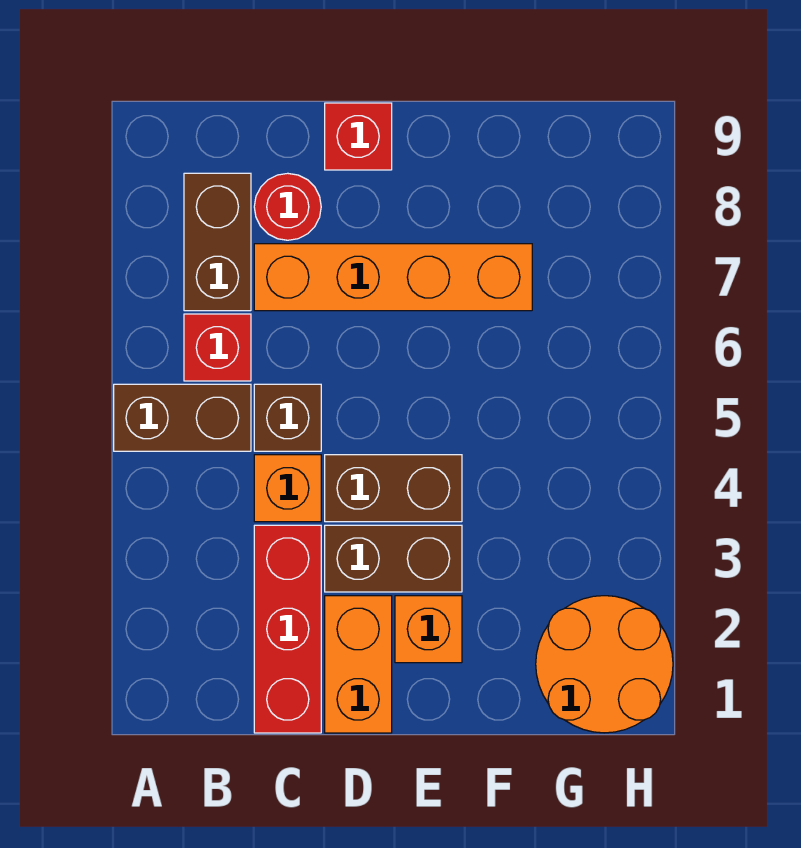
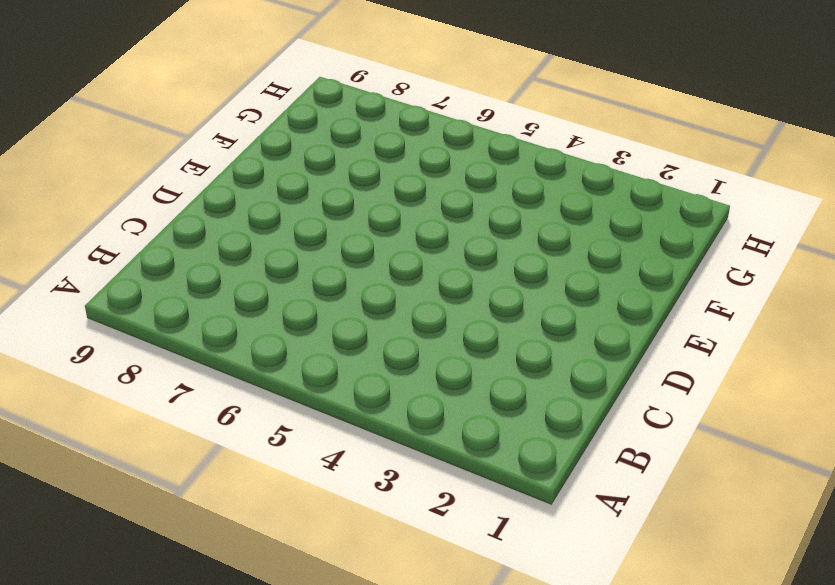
none -> brown brick A5:B5 level 1
none -> red brick B6 level 1
none -> brown brick B7:B8 level 1

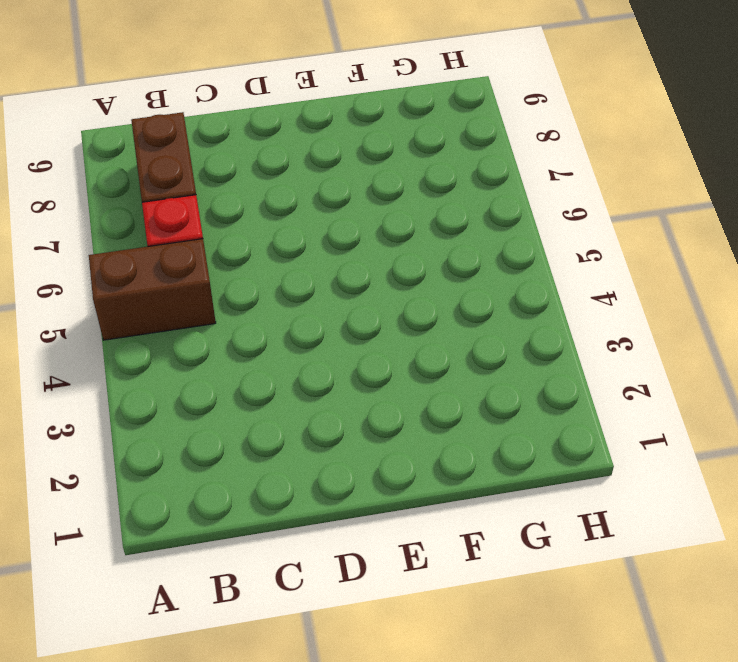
none -> red brick C1:C3 level 1
none -> orange brick C4 level 1
none -> brown brick C5 level 1

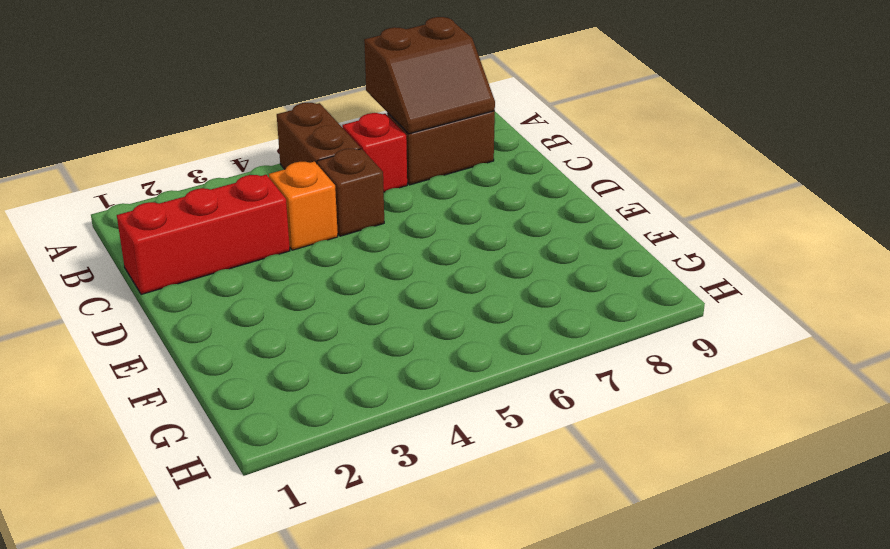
brown slope A7:B8 level 2 top A -> none
none -> orange brick C7:F7 level 1
none -> red round brick C8 level 1
none -> orange brick D1:D2 level 1

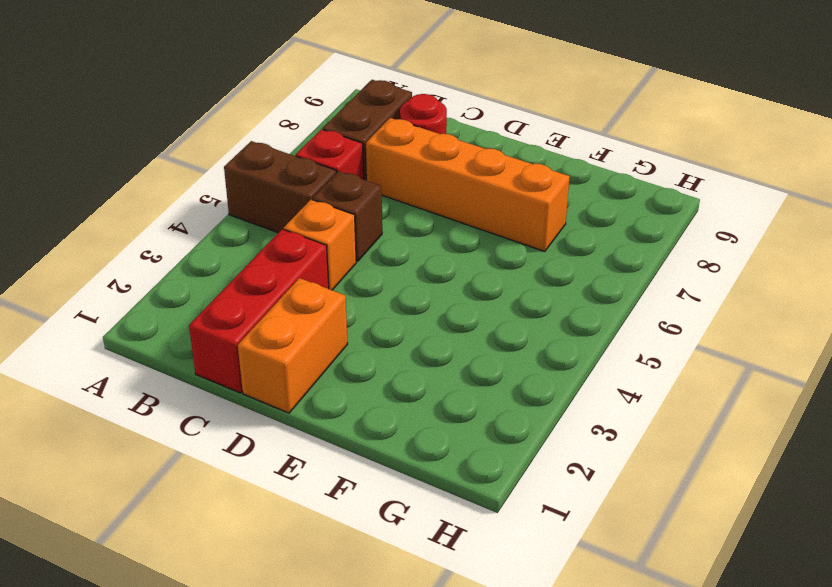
none -> brown brick D3:E3 level 1
none -> brown brick D4:E4 level 1
none -> red brick D9 level 1

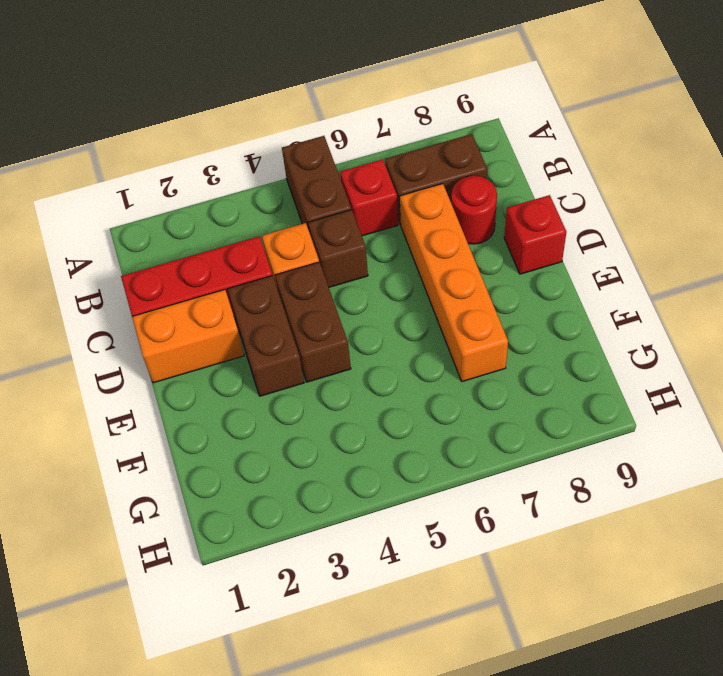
none -> orange brick E2 level 1
none -> orange round brick G1:H2 level 1

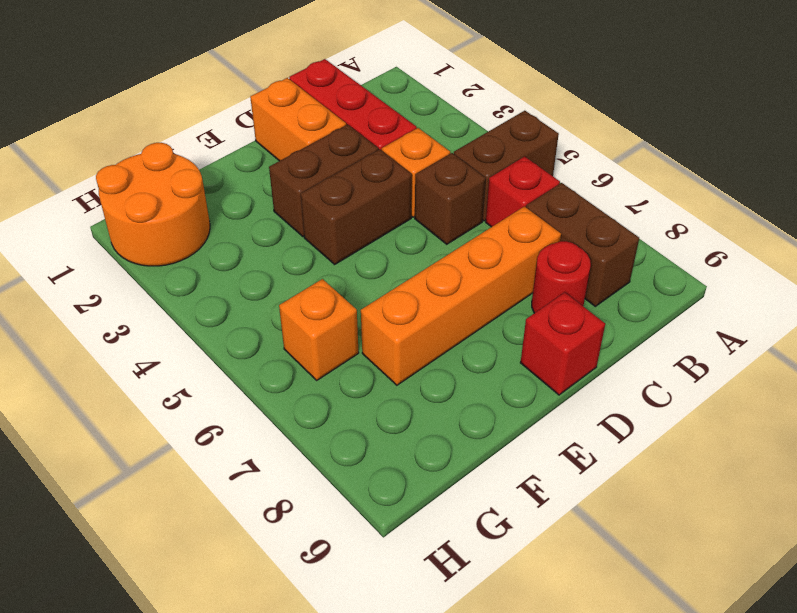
orange brick G6 level 1 -> orange brick E2 level 1

